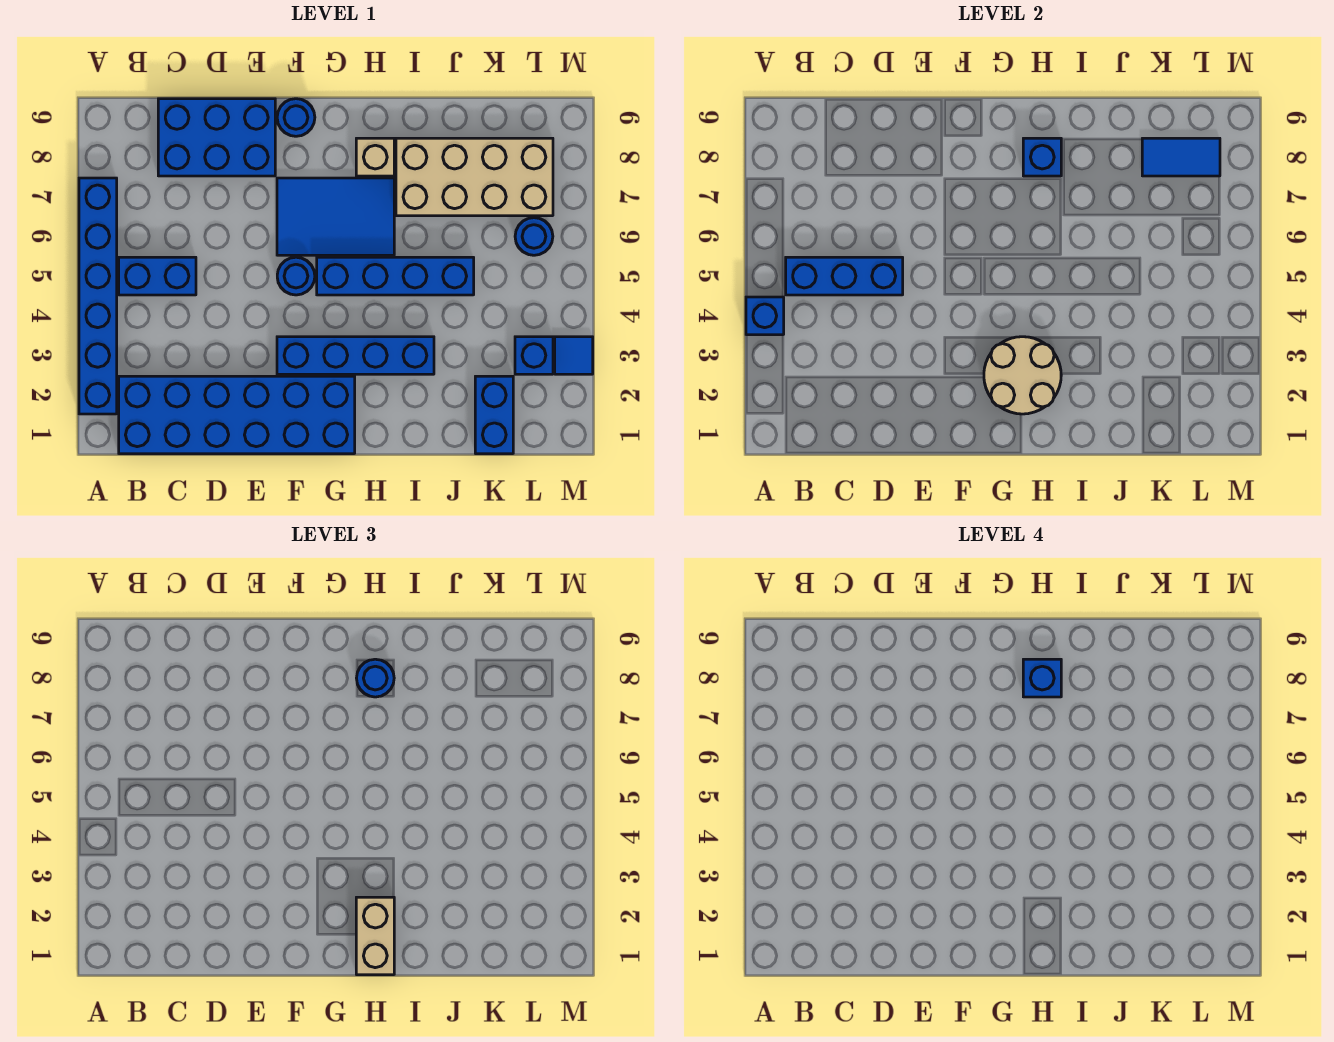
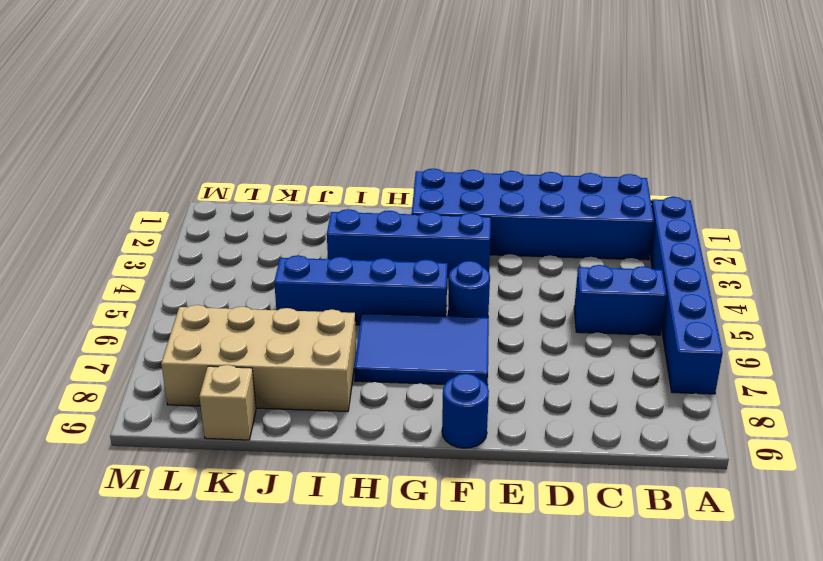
tan brick K9 level 1 -> tan brick H8 level 1
none -> blue brick C8:E9 level 1
none -> blue brick K1:K2 level 1
none -> blue brick L3 level 1

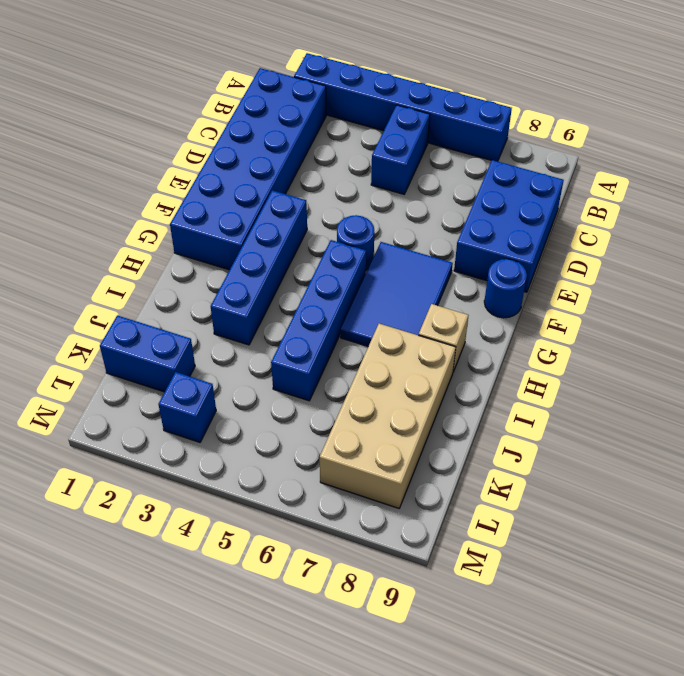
none -> blue round brick L6 level 1
none -> blue tile M3 level 1
none -> blue brick A4 level 2

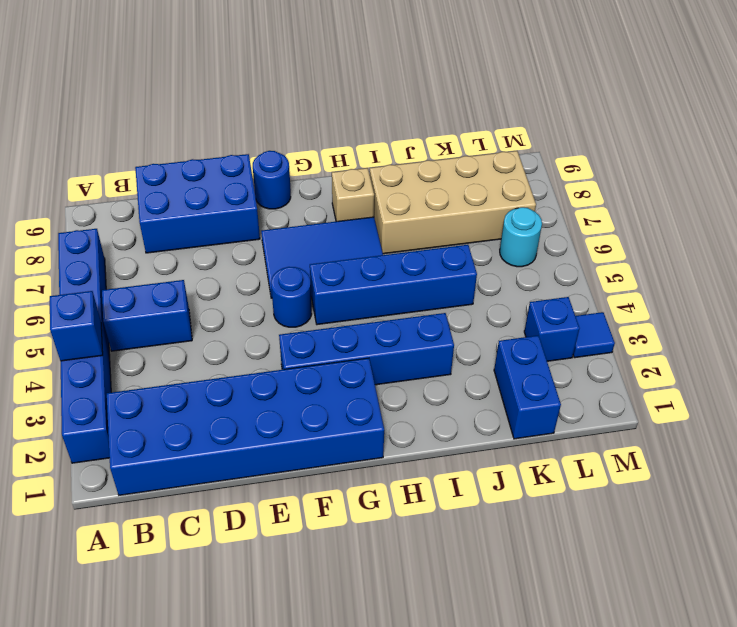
cyan round brick L6 level 1 -> blue round brick L6 level 1
none -> blue brick B5:D5 level 2
none -> tan round brick G2:H3 level 2
none -> blue brick H8 level 2

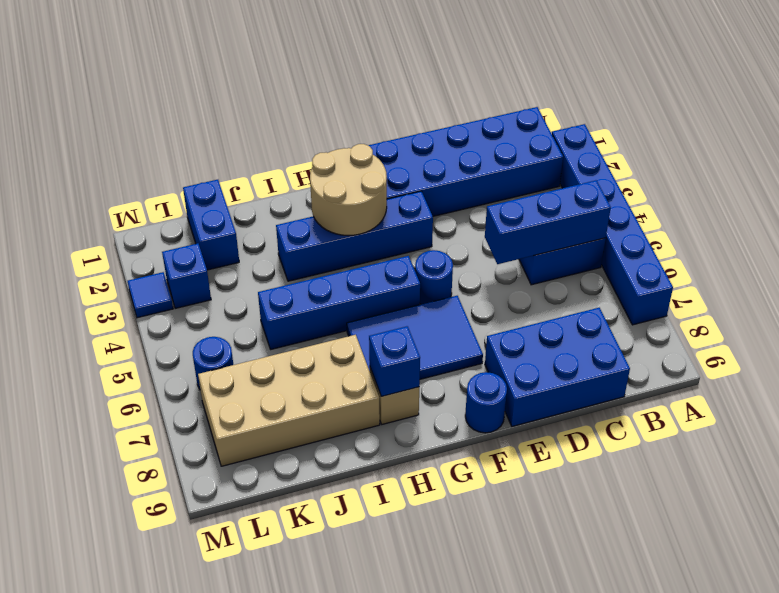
none -> blue brick A4 level 2
none -> blue tile K8:L8 level 2
none -> tan brick H1:H2 level 3

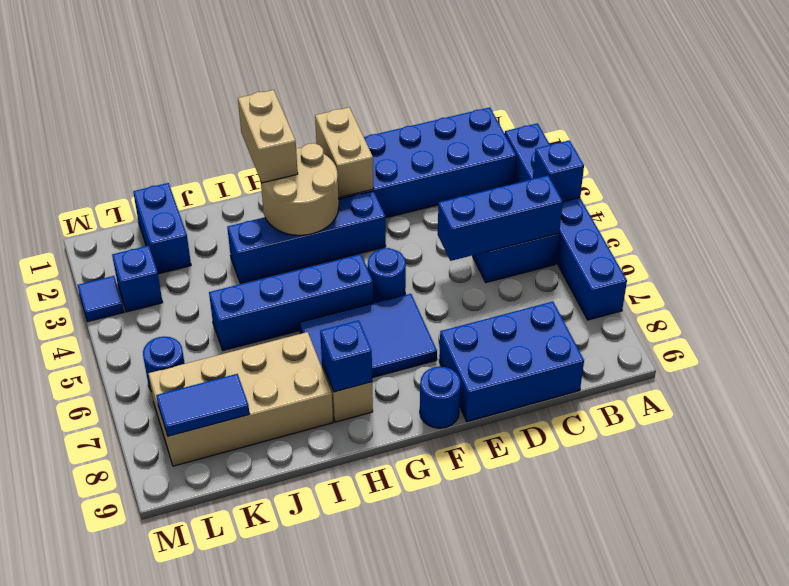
tan brick F1:F2 level 2 -> none
none -> blue round brick H8 level 3
none -> blue brick H8 level 4

